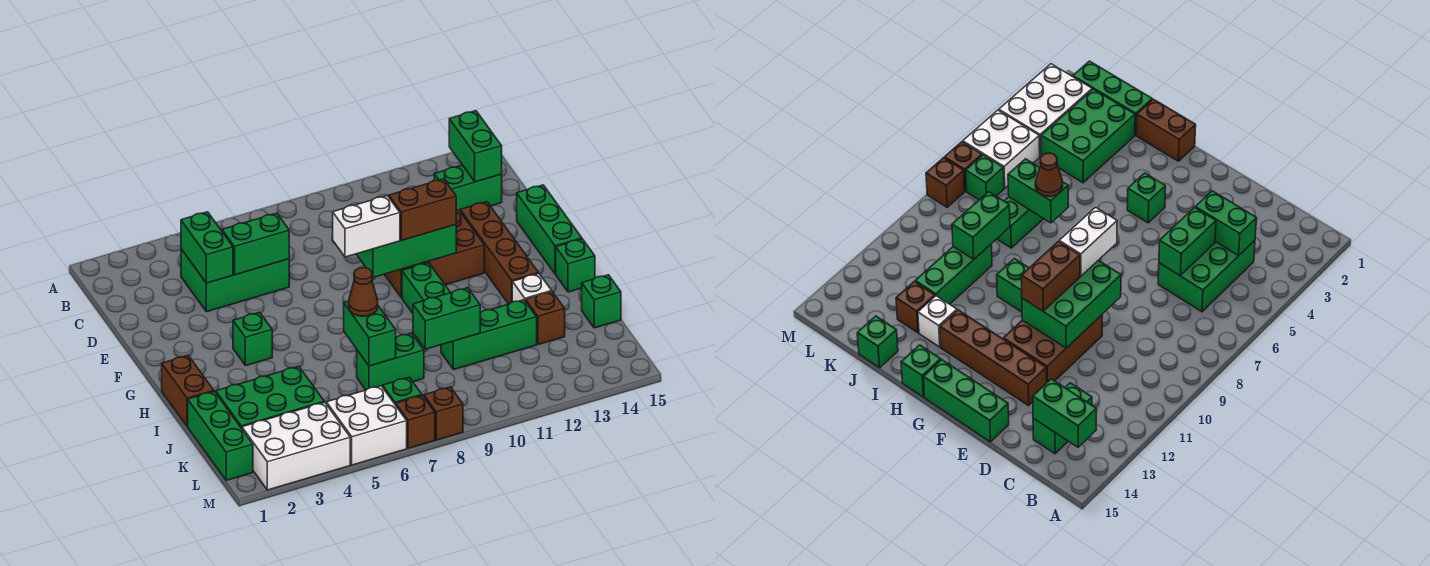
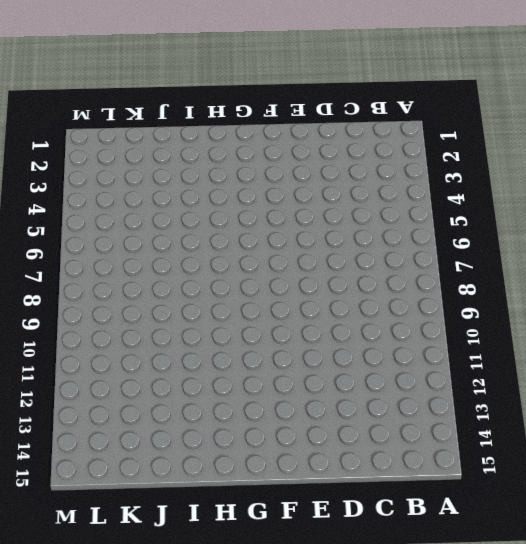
none -> green brick C4:D6 level 1
none -> green brick C13:C14 level 1
none -> brown brick E10:F12 level 1
none -> brown brick E13:H13 level 1

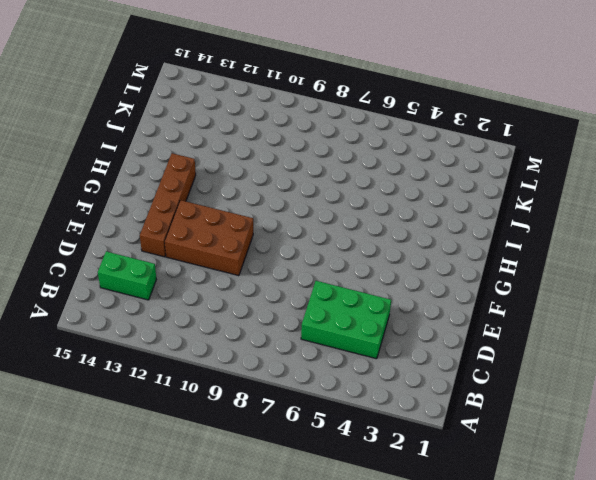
none -> green brick E15:G15 level 1
none -> green brick G4 level 1
none -> green brick G10:H10 level 1
none -> brown brick H1:I1 level 1

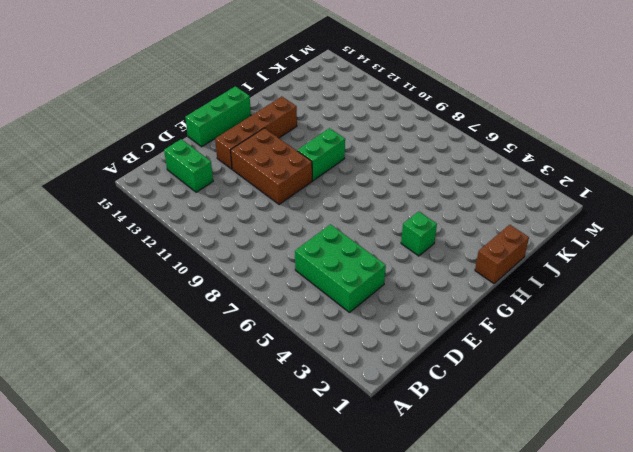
none -> green brick H15 level 1
none -> white brick I13 level 1
none -> green brick J1:L1 level 1
none -> green brick J2:K4 level 1

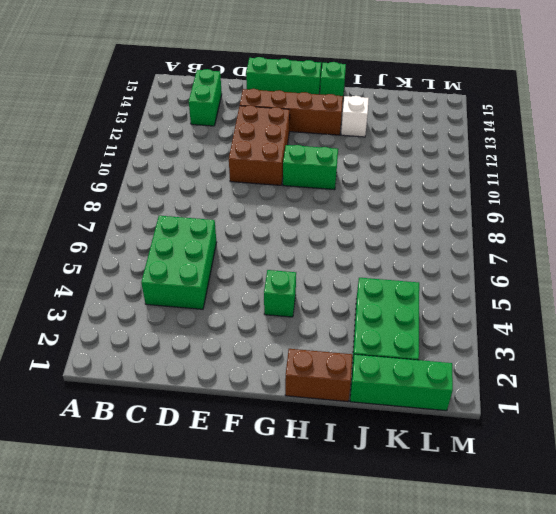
none -> green brick J7:J8 level 1
none -> green brick J10:J12 level 1
none -> brown brick J13 level 1
none -> green brick J15 level 1

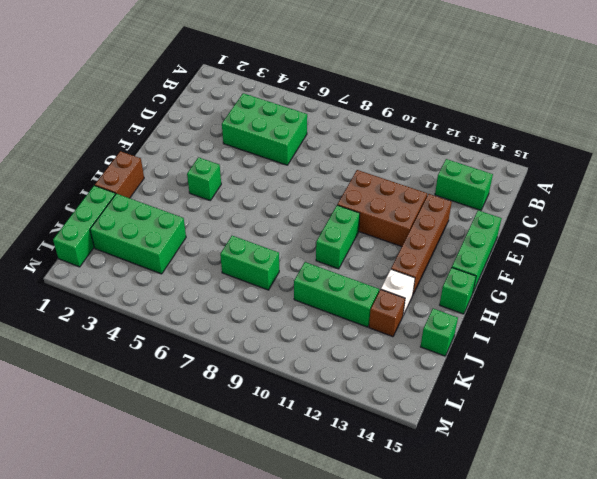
none -> white brick L2:M4 level 1
none -> white brick L5:M6 level 1
none -> green brick L7 level 1
none -> brown brick M7 level 1

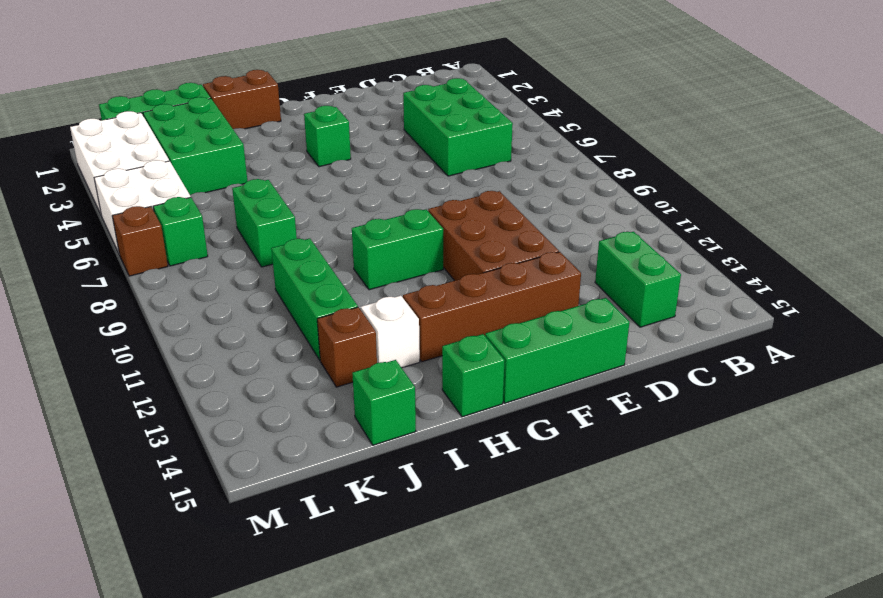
none -> brown brick M8 level 1
none -> green brick B14:C14 level 2
none -> green brick C4:D4 level 2
none -> green brick D5:D6 level 2

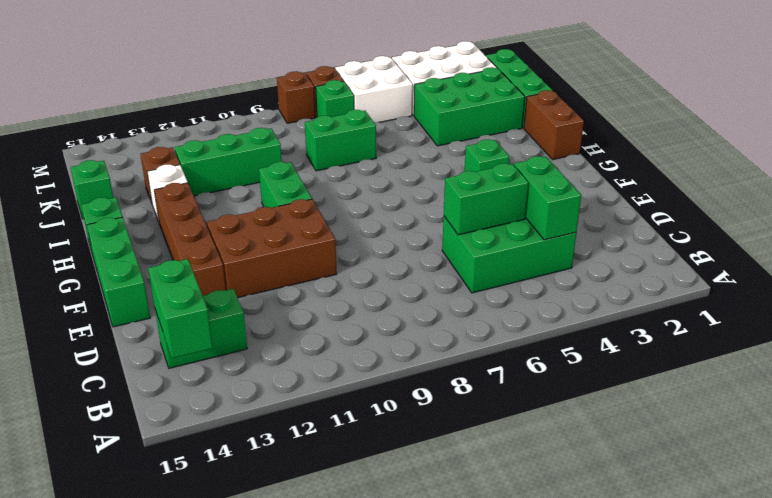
none -> green brick E9:F11 level 2
none -> green brick I7:J7 level 2
none -> green brick J9:J10 level 2
none -> white brick F8:F9 level 3

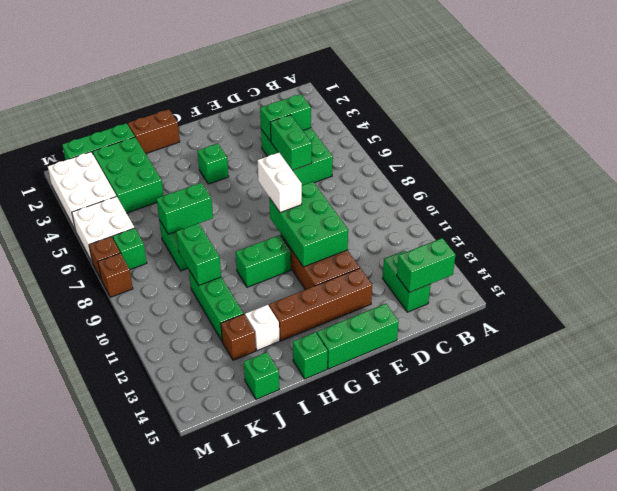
none -> brown brick F10:F11 level 3
none -> brown cone I7 level 3

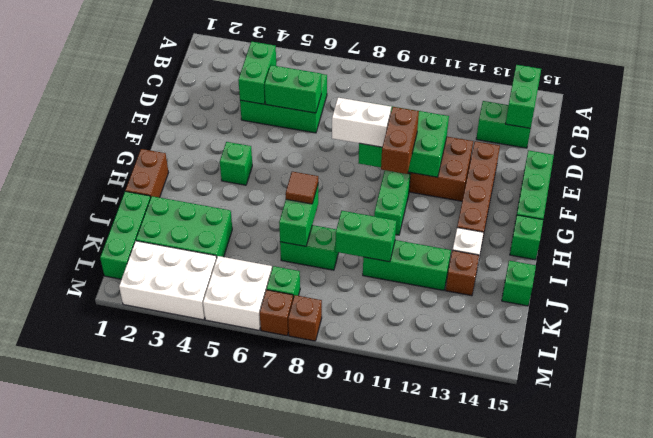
brown brick F10:G10 level 3 -> brown brick F10:F11 level 3
brown tile I7 level 3 -> brown cone I7 level 3

